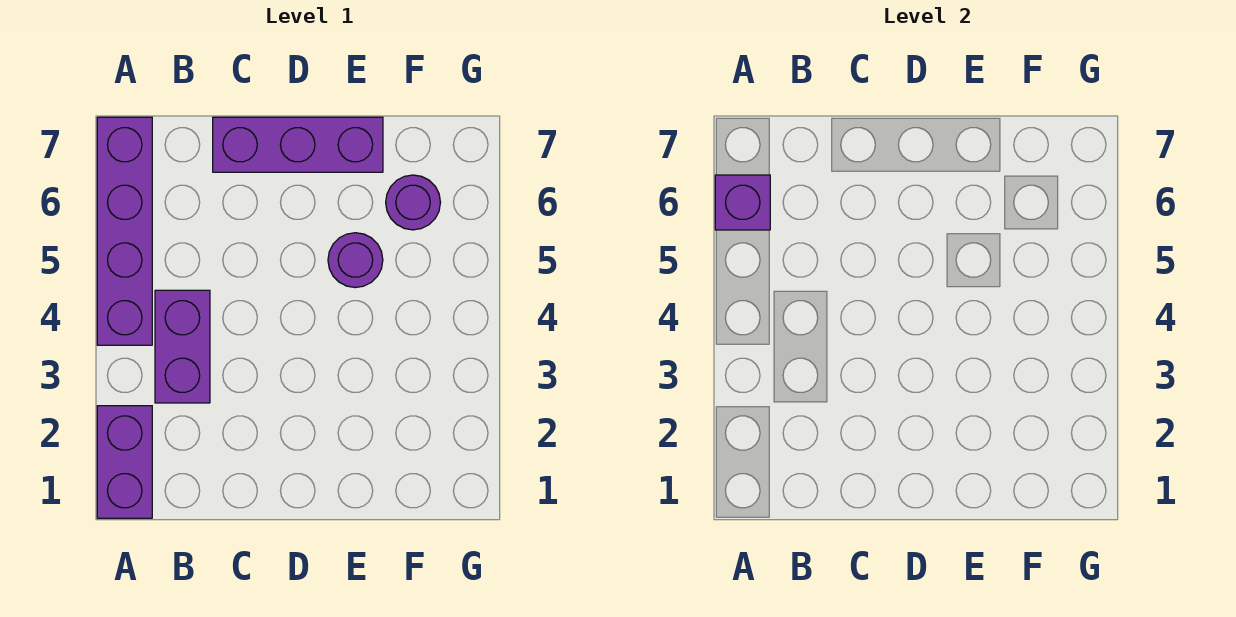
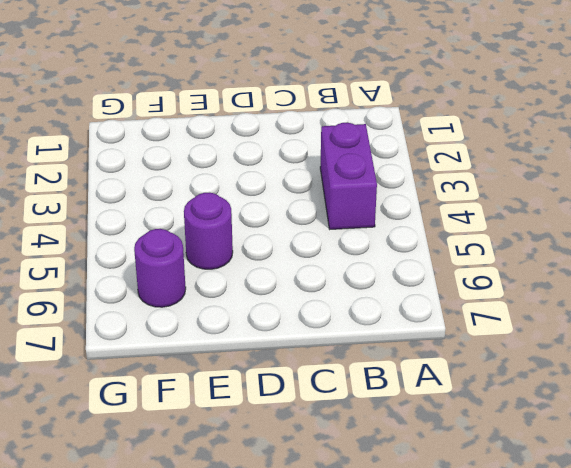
none -> purple brick A1:A2 level 1
none -> purple brick A4:A7 level 1

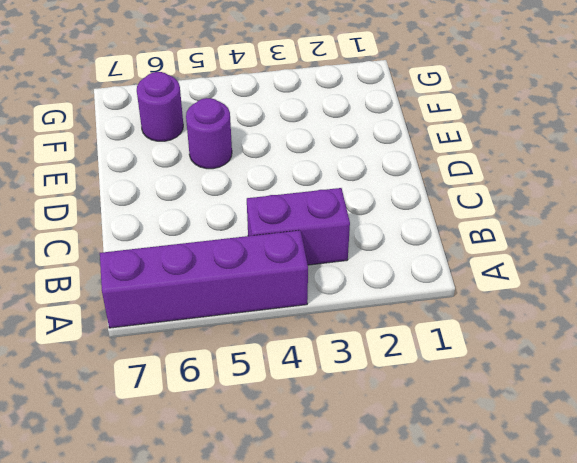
none -> purple brick A1:A2 level 1
none -> purple brick C7:E7 level 1

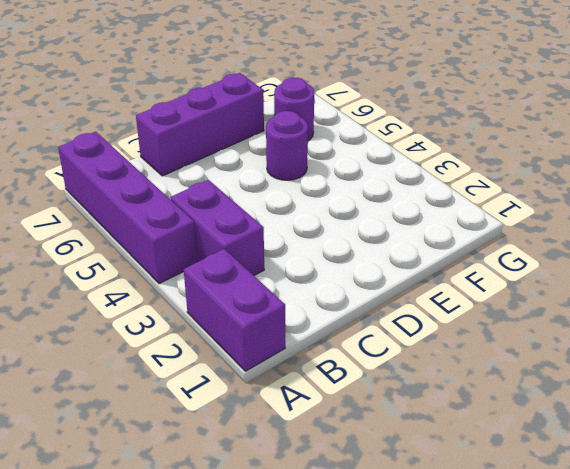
none -> purple brick A6 level 2

